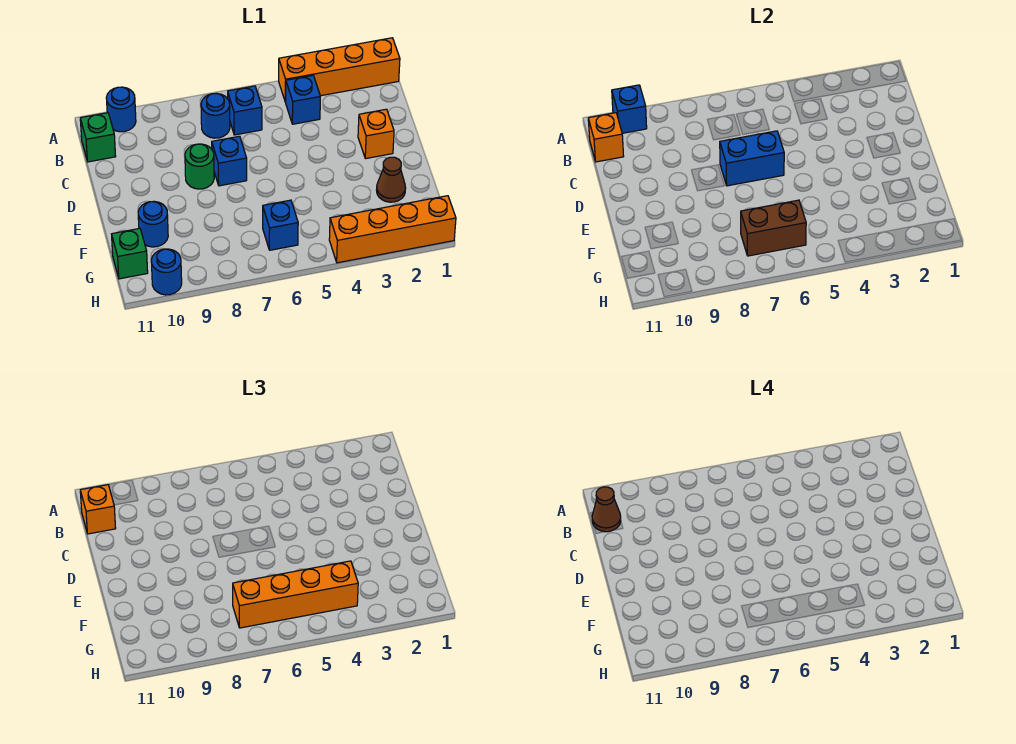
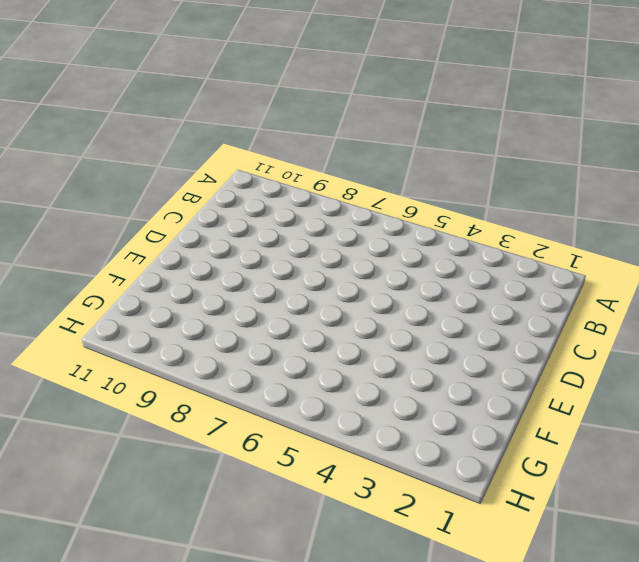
none -> orange brick A1:A4 level 1
none -> blue round brick A10 level 1
none -> blue brick B4 level 1

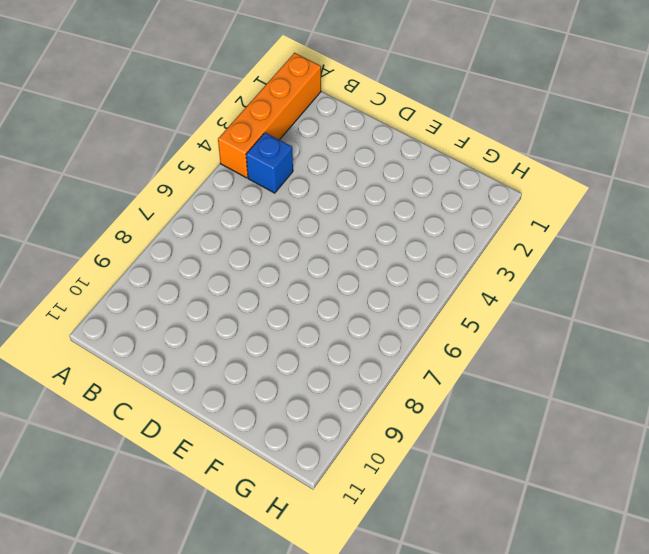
none -> blue round brick A10 level 1
none -> blue brick B6 level 1
none -> blue round brick B7 level 1

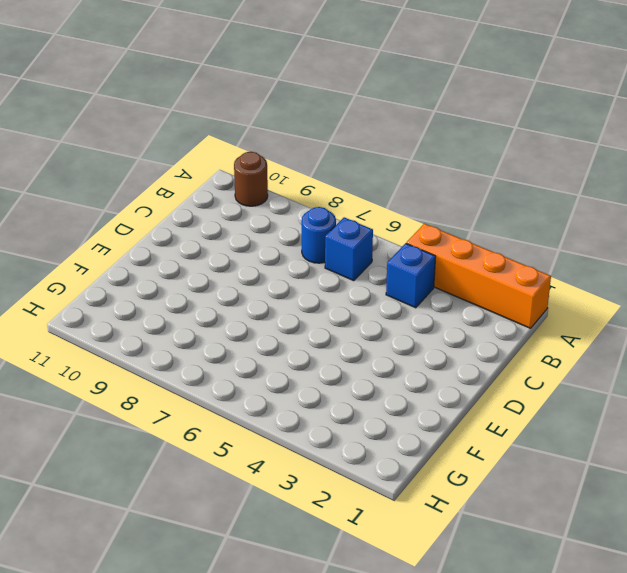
brown round brick A10 level 1 -> blue round brick A10 level 1
none -> green brick B11 level 1
none -> orange brick D2 level 1
none -> blue brick D7 level 1

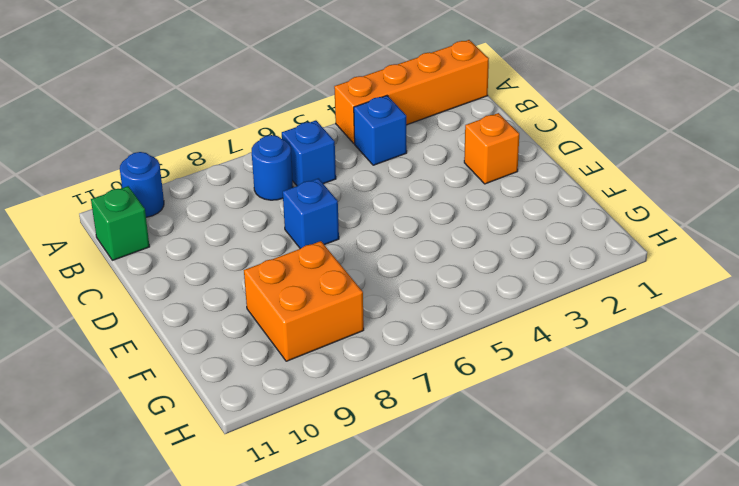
orange brick F8:G9 level 1 -> none
none -> green round brick D8 level 1
none -> brown cone F2 level 1
none -> blue round brick F10 level 1

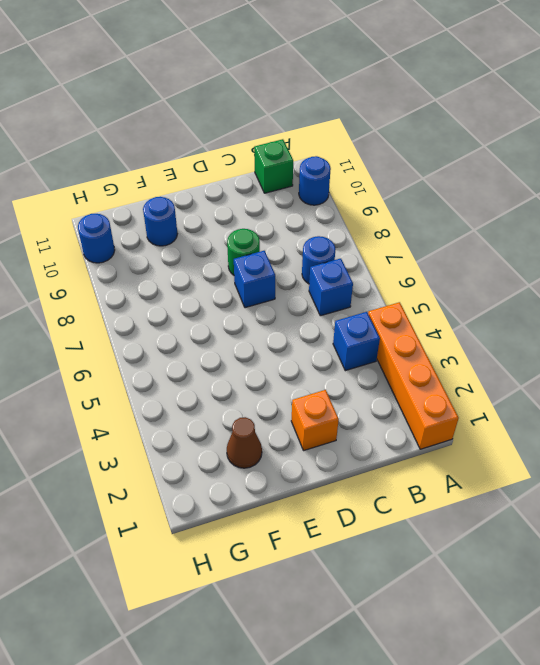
none -> blue brick G6 level 1
none -> green brick G11 level 1
none -> orange brick H1:H4 level 1

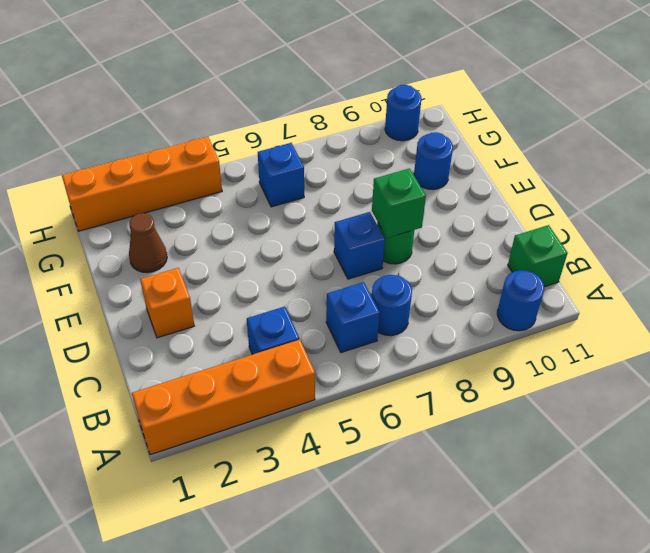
green brick D8 level 2 -> green brick G11 level 1
none -> blue brick A10 level 2
none -> orange brick B11 level 2
none -> blue brick D6:D7 level 2

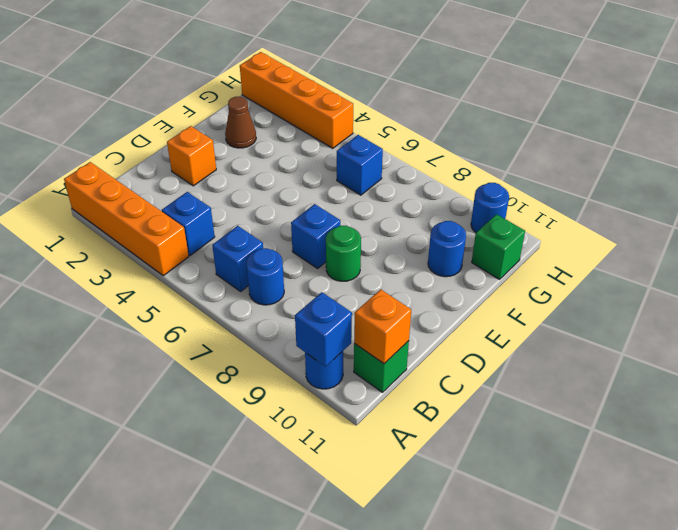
none -> blue brick D6:D7 level 2
none -> brown brick G6:G7 level 2
none -> orange brick B11 level 3

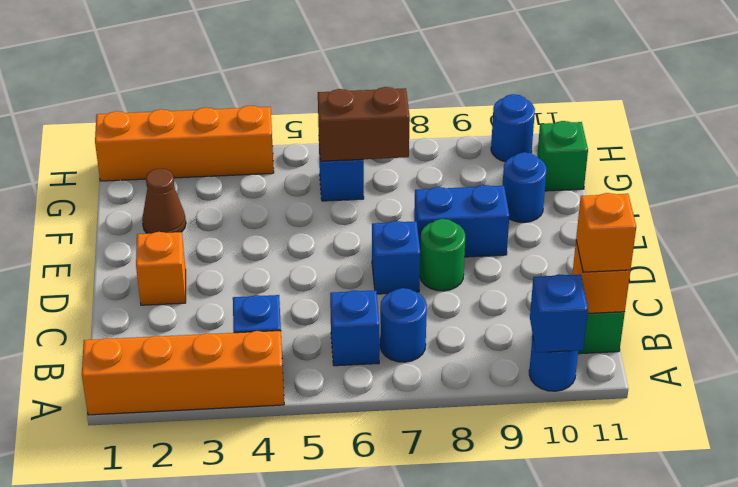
blue brick E8:E9 level 1 -> blue brick D6:D7 level 2
none -> orange brick G4:G7 level 3
none -> brown cone B11 level 4

